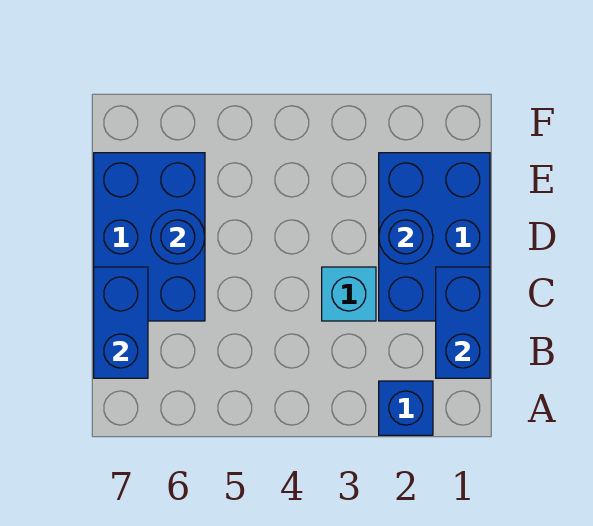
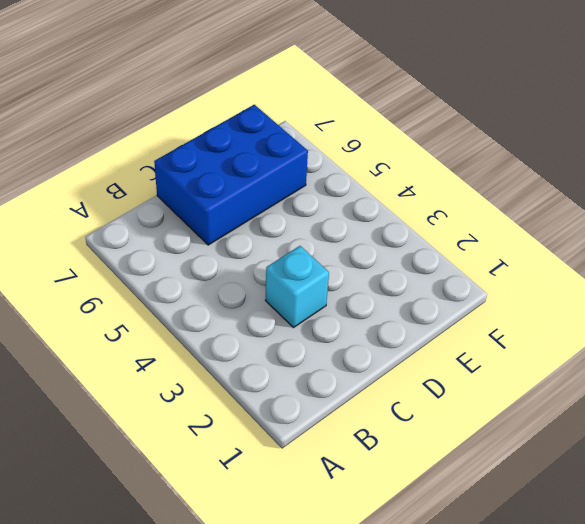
none -> blue brick A2 level 1
none -> blue brick C1:E2 level 1

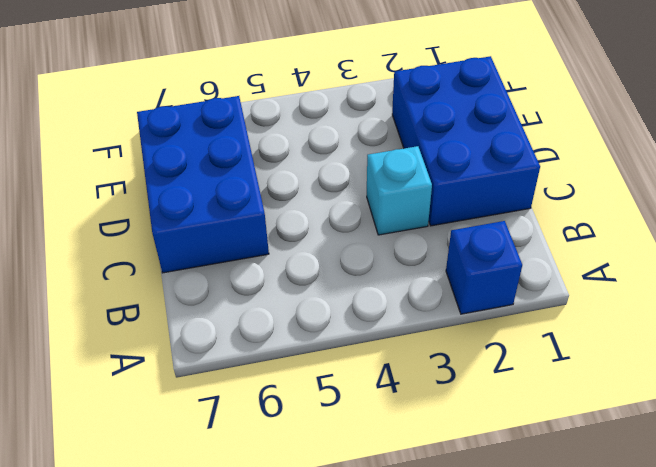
none -> blue brick B1:C1 level 2
none -> blue brick B7:C7 level 2

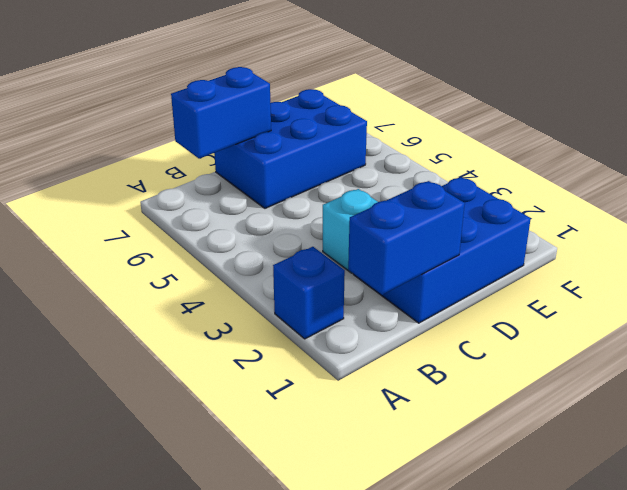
none -> blue round brick D2 level 2
none -> blue round brick D6 level 2

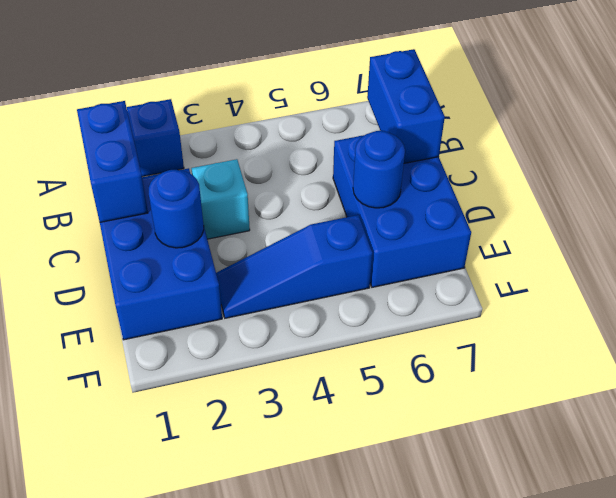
blue slope E3:E5 level 1 top 5 -> none

